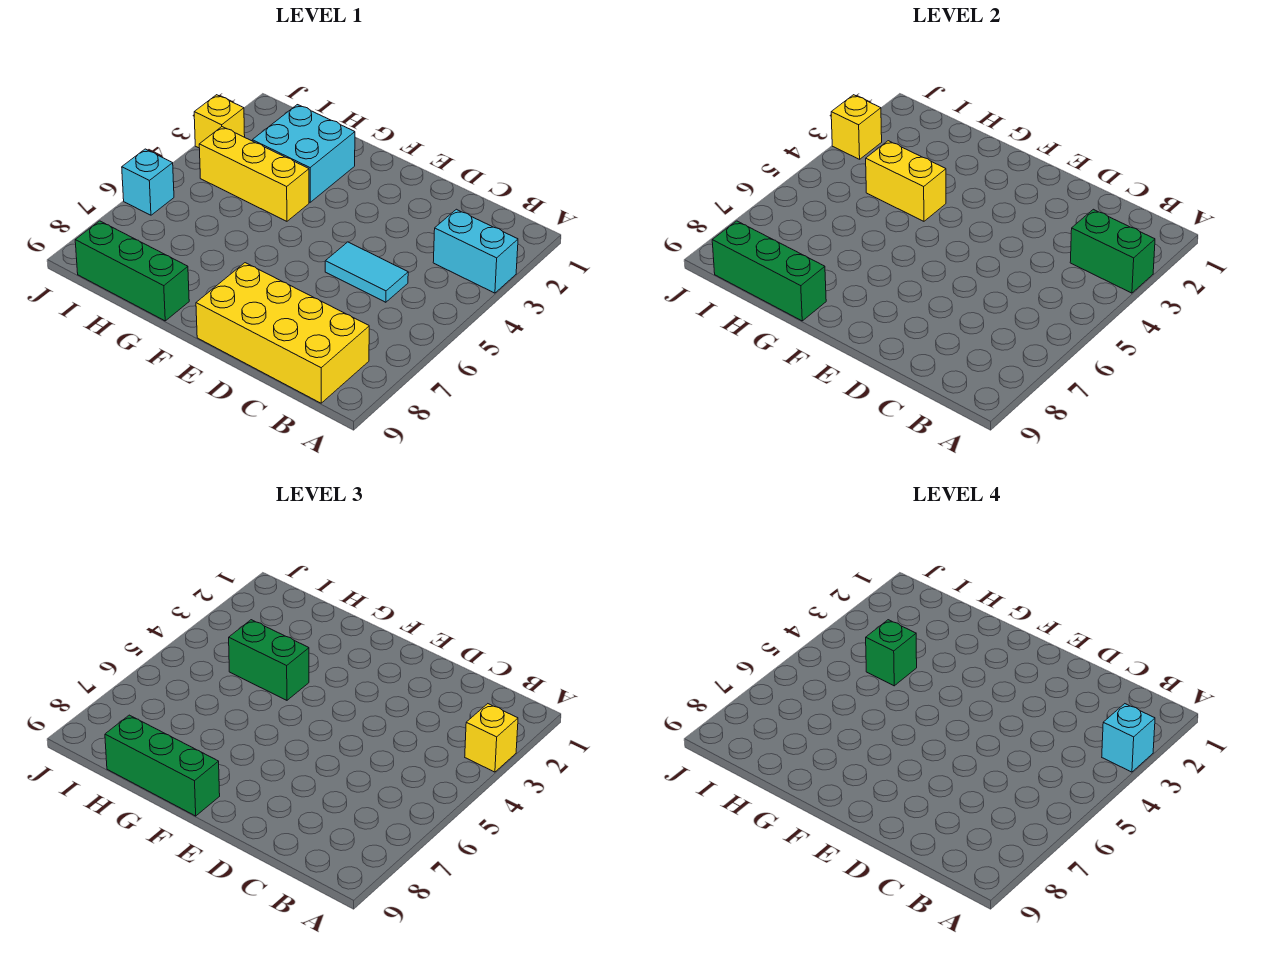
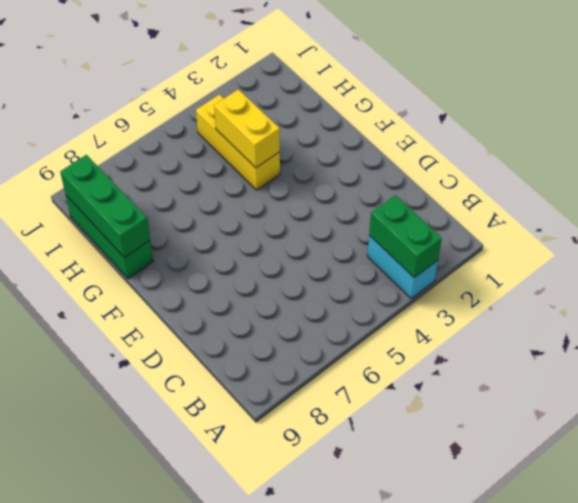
none -> yellow brick B8:E9 level 1
none -> cyan tile C5:D5 level 1
none -> cyan brick G2:H3 level 1

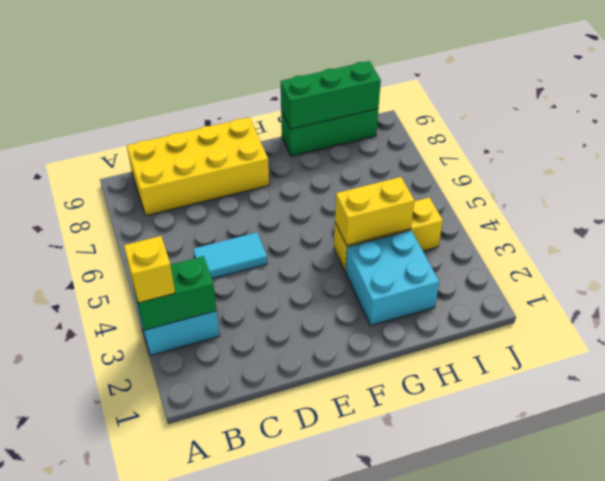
none -> yellow brick J3 level 1
none -> cyan brick J6 level 1
none -> yellow brick J3 level 2

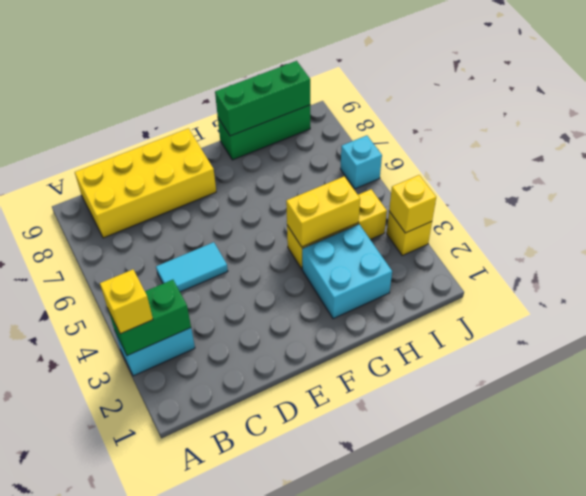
none -> green brick F9:H9 level 3
none -> green brick G4:H4 level 3
none -> cyan brick A3 level 4

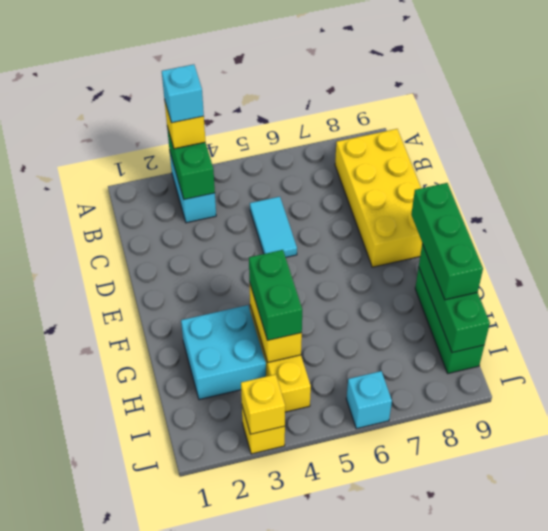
none -> green brick H4 level 4

